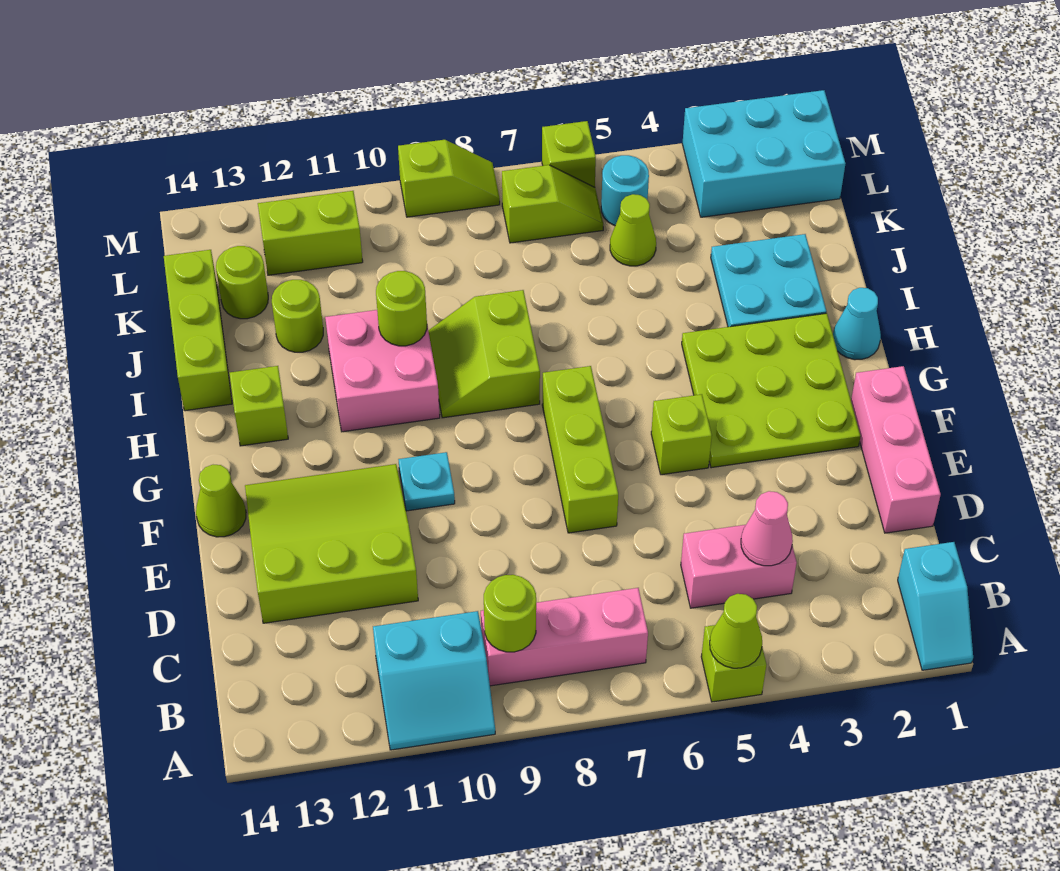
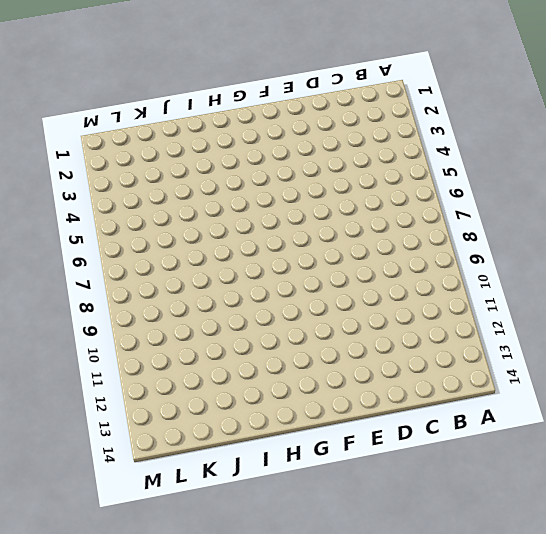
none -> cyan slope A1:B1 level 1 top B
none -> lime brick A5 level 1
none -> cyan slope A10:B11 level 1 top B
none -> pink brick B7:B9 level 1

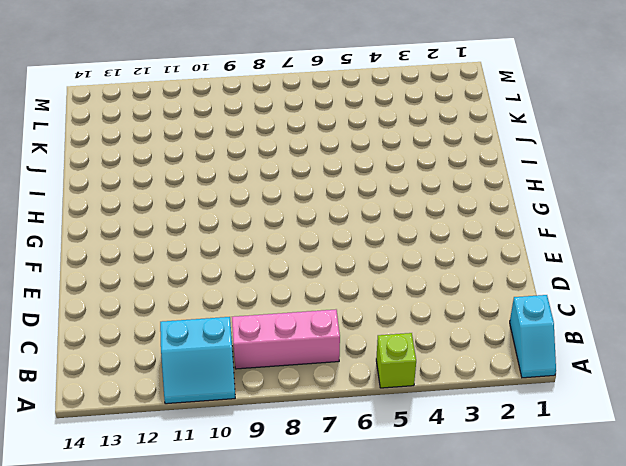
none -> pink brick C4:C5 level 1
none -> pink brick D1:F1 level 1
none -> lime slope D11:F13 level 1 top D
none -> lime brick E7:G7 level 1

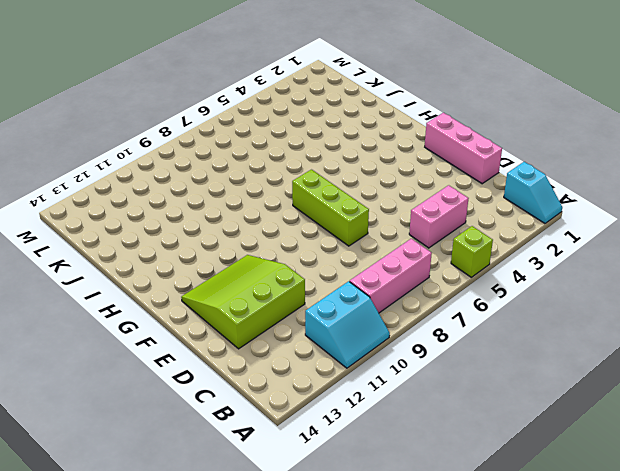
none -> lime plate F2:H4 level 1
none -> lime brick F5 level 1
none -> cyan plate F10 level 1
none -> lime cone F14 level 1

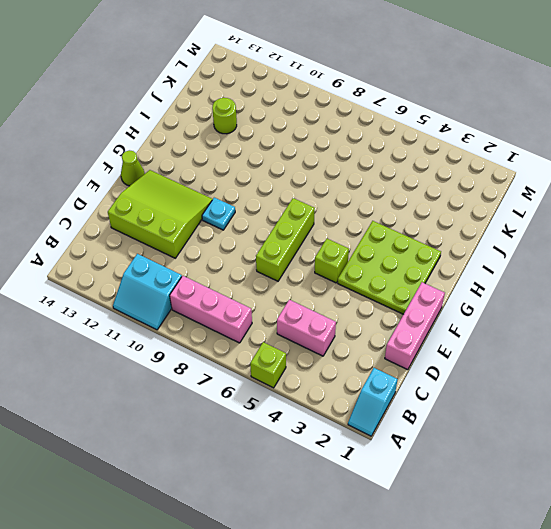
none -> cyan cone H1 level 1
none -> lime slope H8:I9 level 1 top 8
none -> pink brick H10:I11 level 1
none -> lime brick H13 level 1

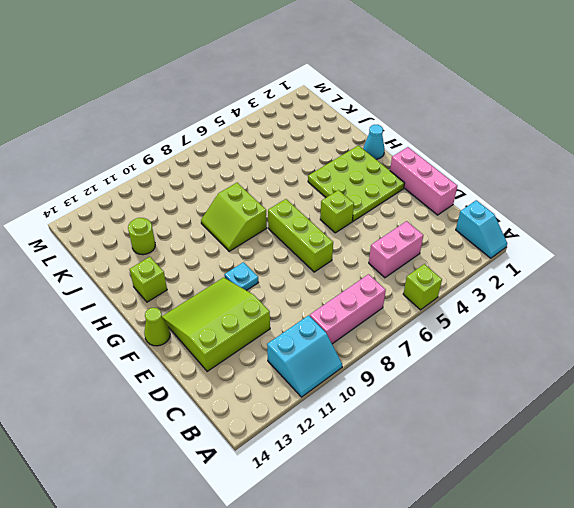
none -> pink brick H10:I11 level 1
none -> cyan plate I2:J3 level 1
none -> lime brick I14:K14 level 1
none -> lime cone K5 level 1

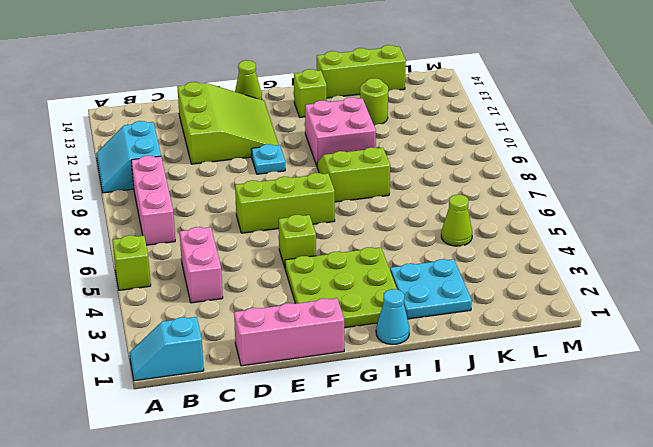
none -> lime round brick K13 level 1
none -> cyan brick L1:M3 level 1
none -> cyan round brick L5 level 1
none -> lime slope L6:L7 level 1 top 7

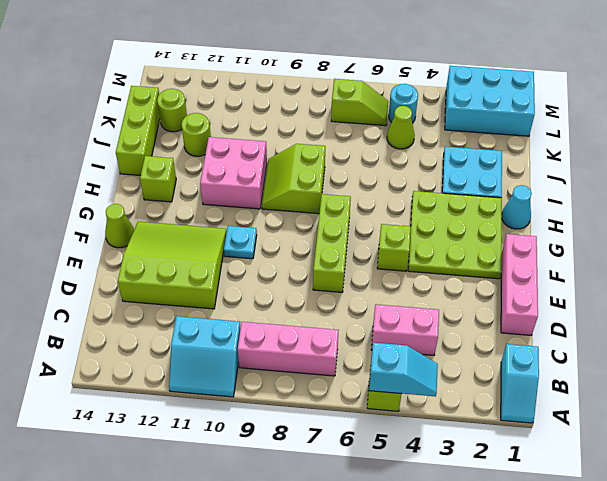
cyan slope A4:A5 level 2 top 5 -> lime cone A5 level 2
none -> lime brick L11:L12 level 1
none -> lime brick M6 level 1
none -> lime slope M8:M9 level 1 top 9
none -> lime round brick B9 level 2

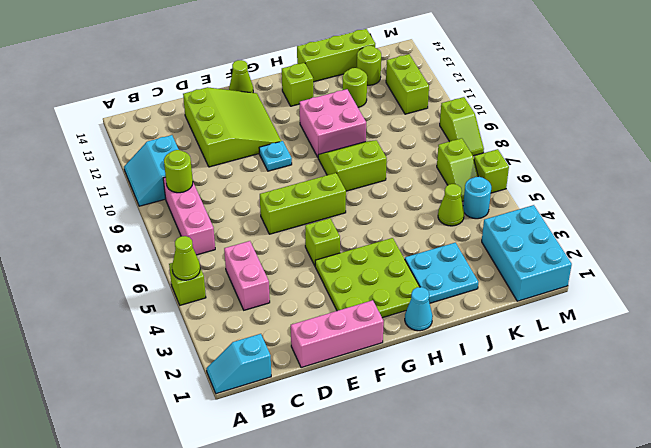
none -> pink cone C4 level 2
none -> lime round brick I10 level 2

